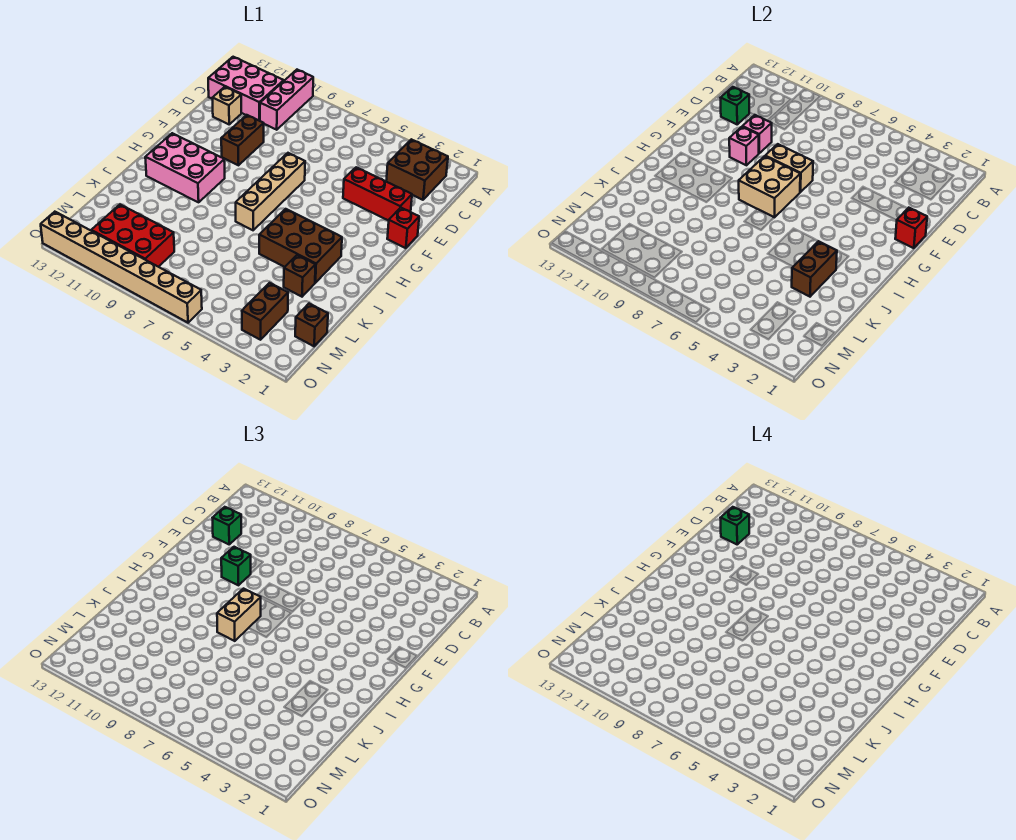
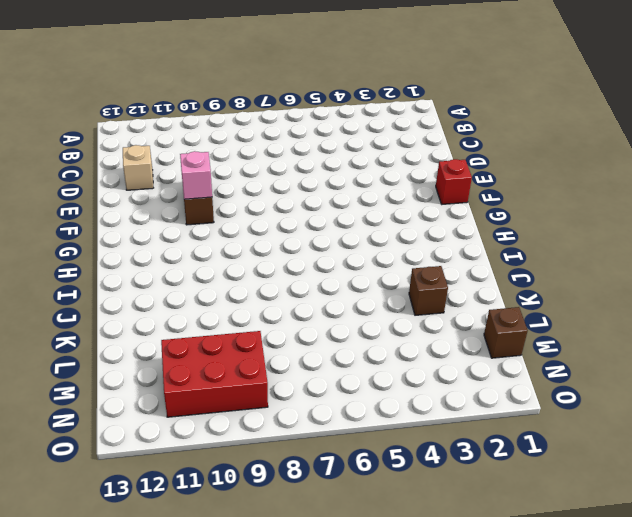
none -> pink brick A10:C10 level 1
none -> brown brick B2:C3 level 1
none -> pink brick B11:C13 level 1

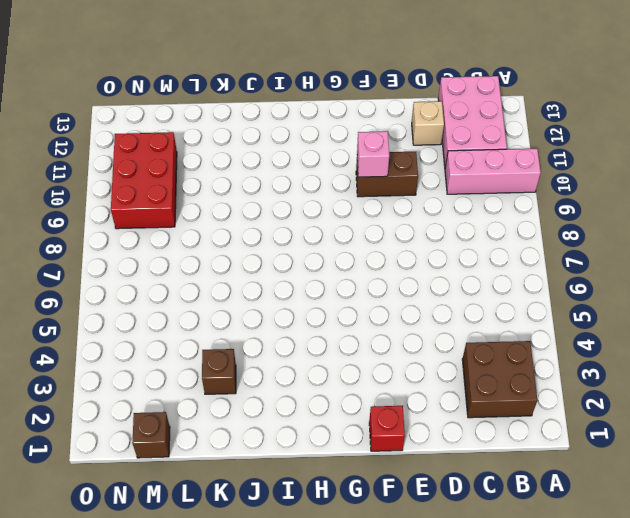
none -> red brick E2:E4 level 1
none -> tan brick F7:I7 level 1
none -> pink brick H10:I12 level 1

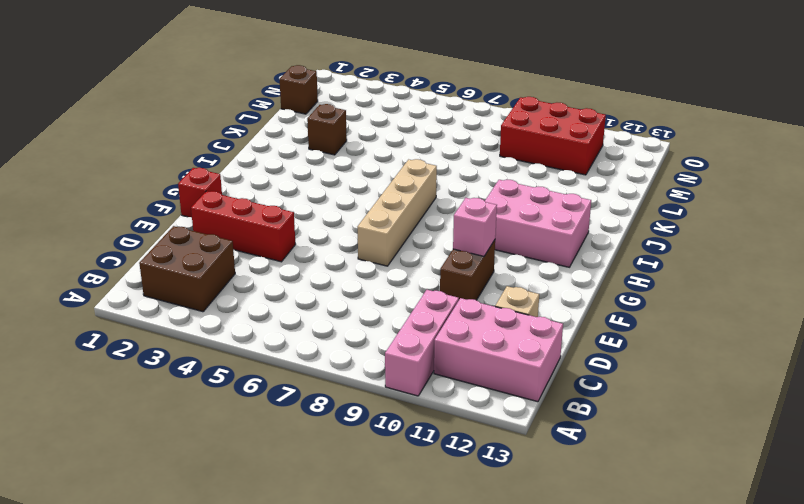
none -> brown brick I3:J5 level 1
none -> brown brick M3:N3 level 1
none -> tan brick O6:O13 level 1

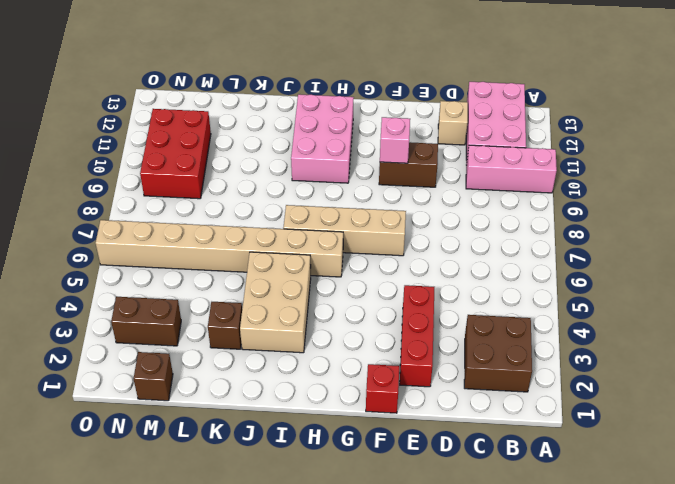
tan brick H6:O6 level 1 -> tan brick O6:O13 level 1
tan brick I3:J5 level 1 -> brown brick I3:J5 level 1
none -> green brick D12 level 2
none -> pink brick E10 level 2
none -> red brick F1 level 2

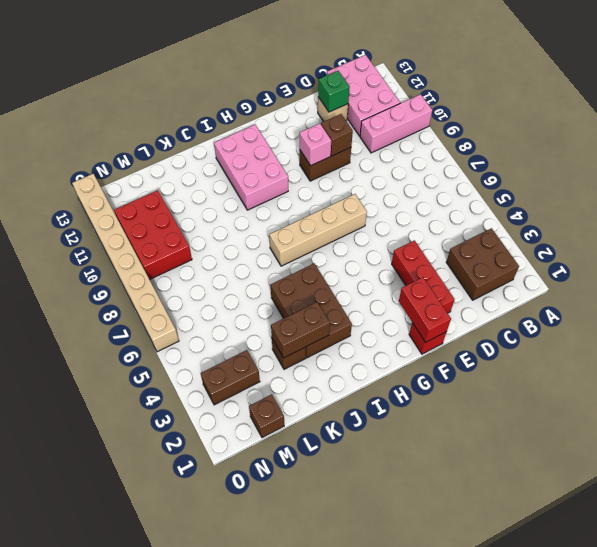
brown brick E10 level 2 -> pink brick E10 level 2
red brick F1:F2 level 2 -> red brick F1 level 2
none -> tan brick F7:F8 level 2
none -> tan brick G7:H8 level 2
none -> green brick D12 level 3

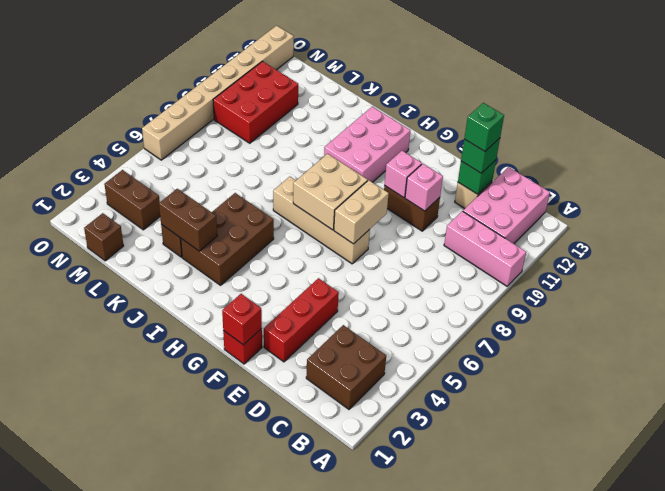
none -> green brick F10 level 3
none -> tan brick H8:I8 level 3

